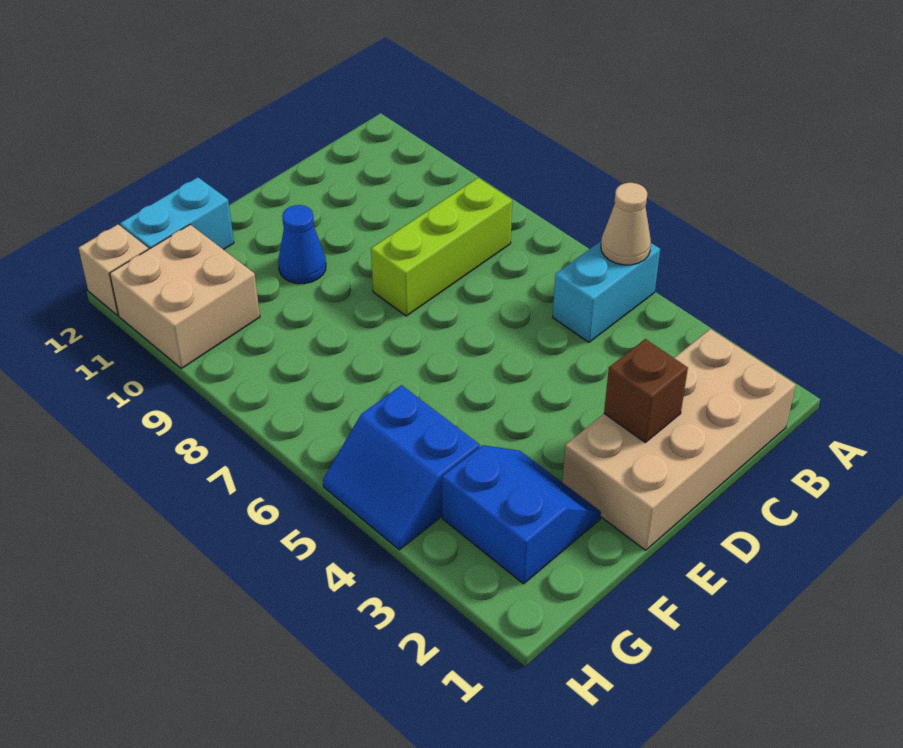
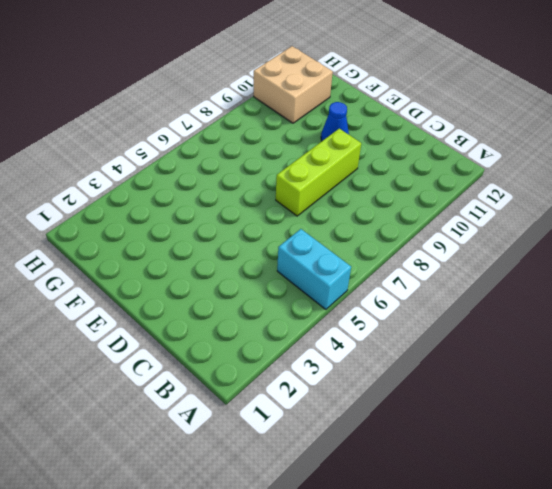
lime brick D7:D9 level 1 -> lime brick B8:D8 level 1
none -> tan brick B1:E2 level 1
none -> blue slope F2:G3 level 1 top G

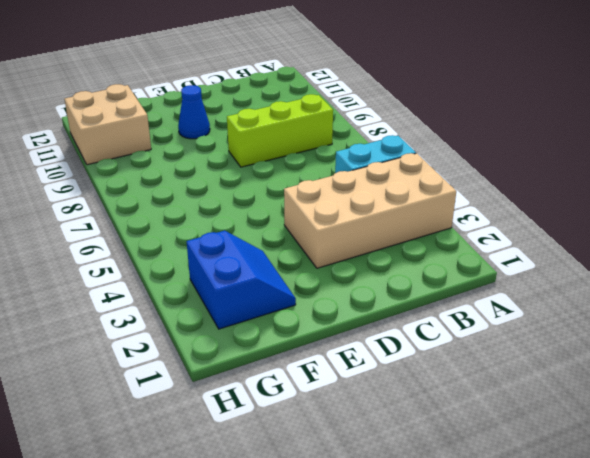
tan brick A3:D4 level 1 -> tan brick B1:E2 level 1
none -> cyan brick F12:G12 level 1
none -> blue slope G4:H5 level 1 top G

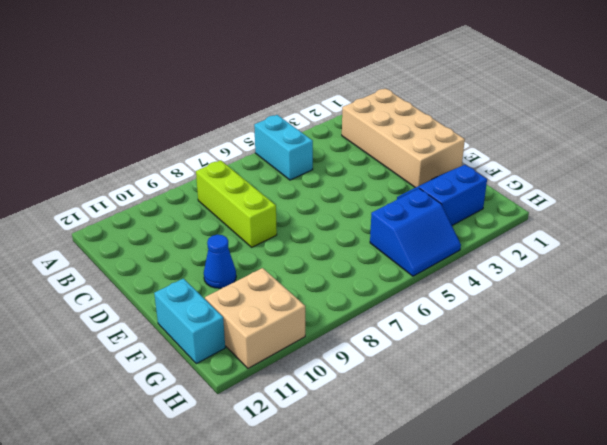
none -> tan brick H12 level 1
none -> tan cone A5 level 2

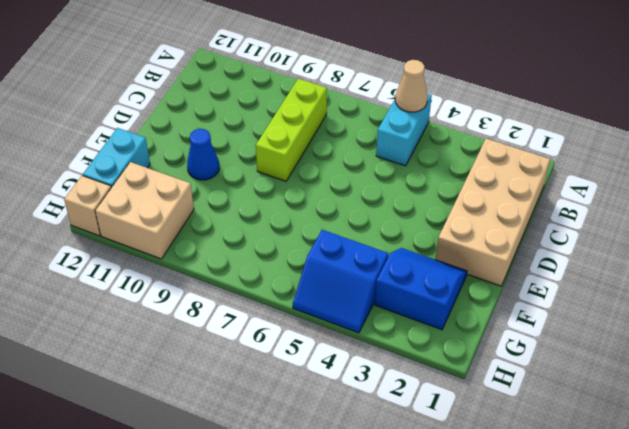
none -> brown brick D2 level 2

